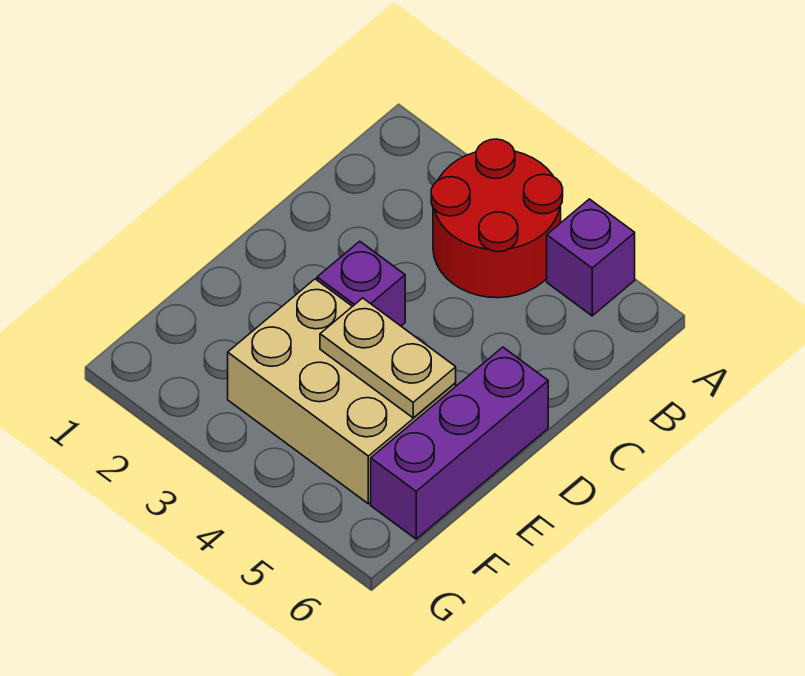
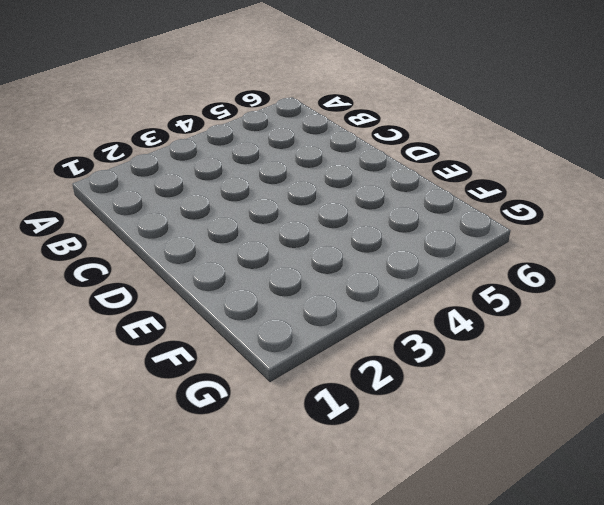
none -> red round brick A3:B4 level 1
none -> purple brick A5 level 1

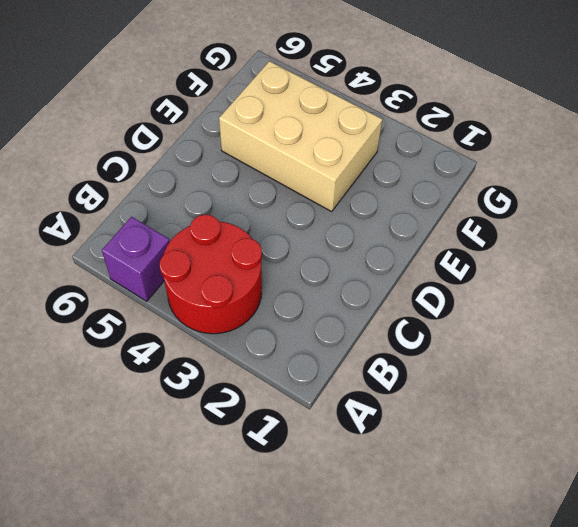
none -> purple brick D3 level 1
none -> purple brick D6:F6 level 1

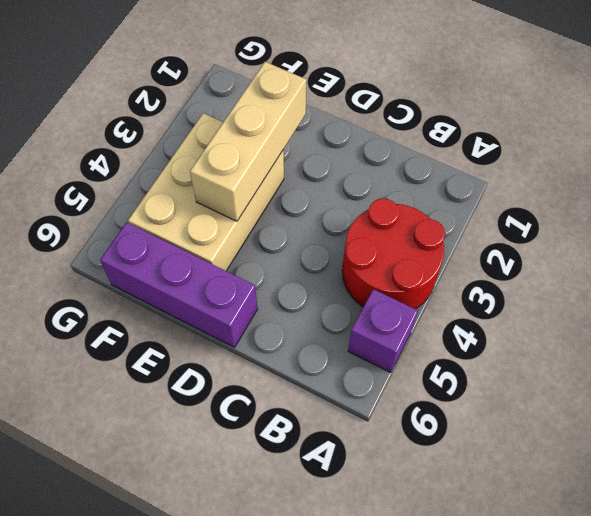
tan brick E2:E4 level 2 -> tan plate E4:E5 level 2
none -> purple brick D3 level 1

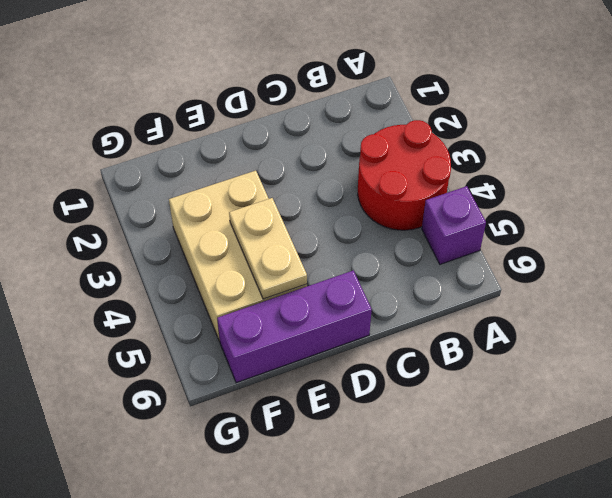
none -> purple brick D3 level 1

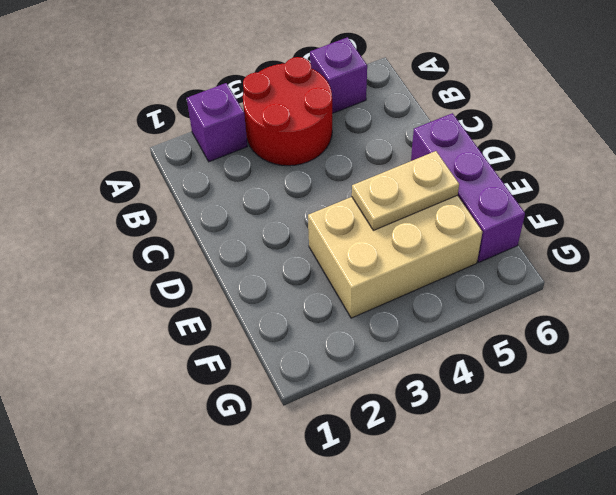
purple brick A2 level 1 -> purple brick D3 level 1

